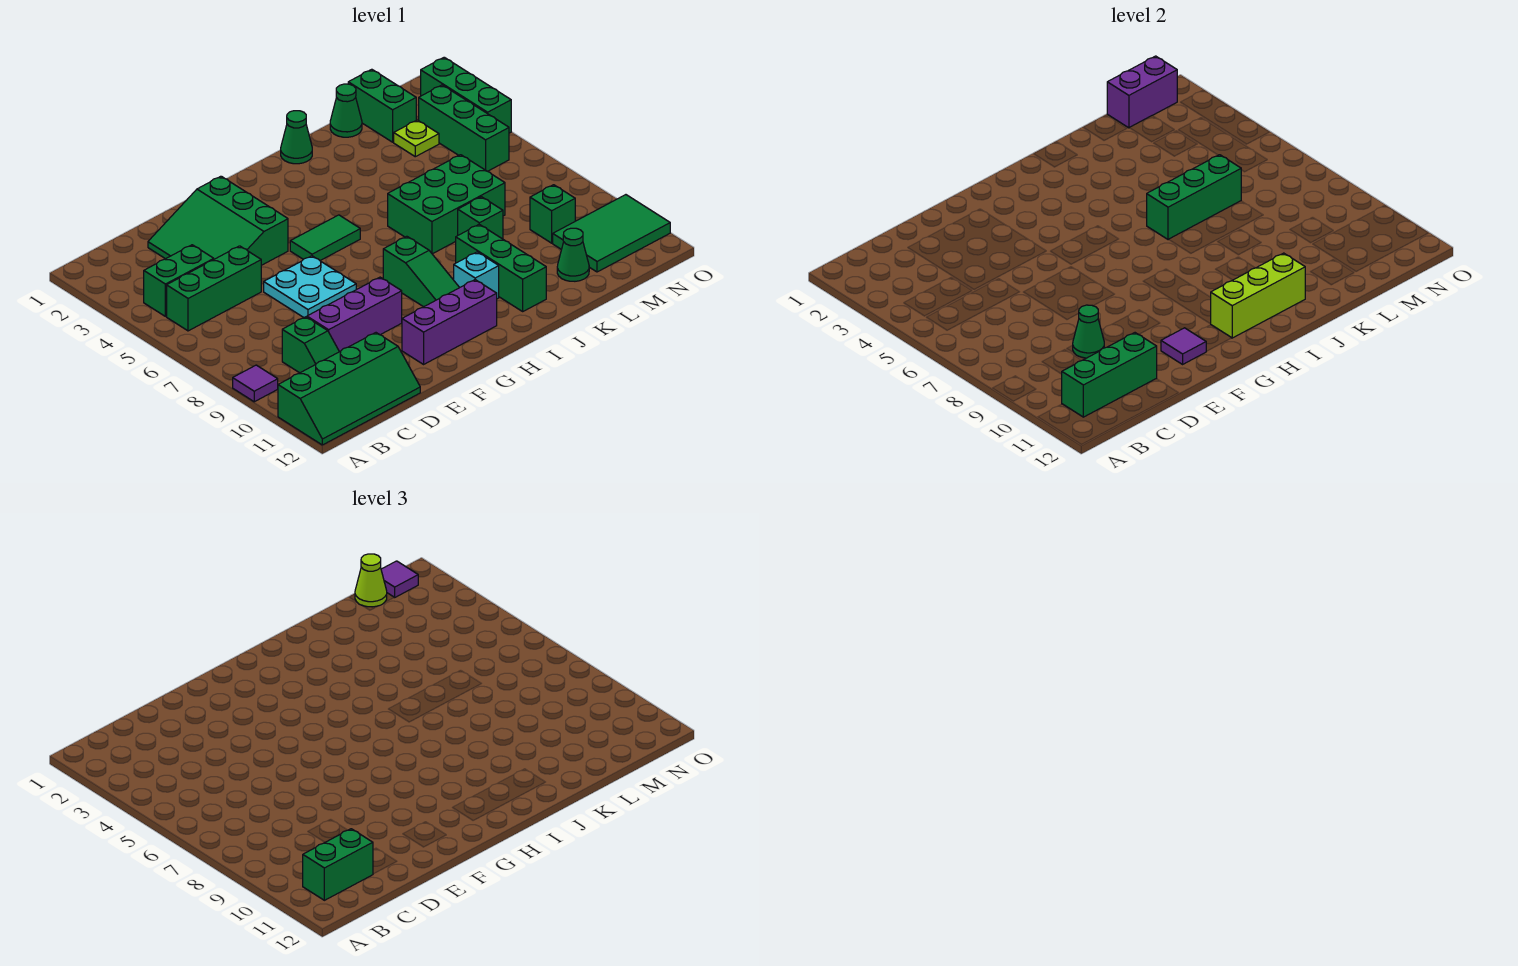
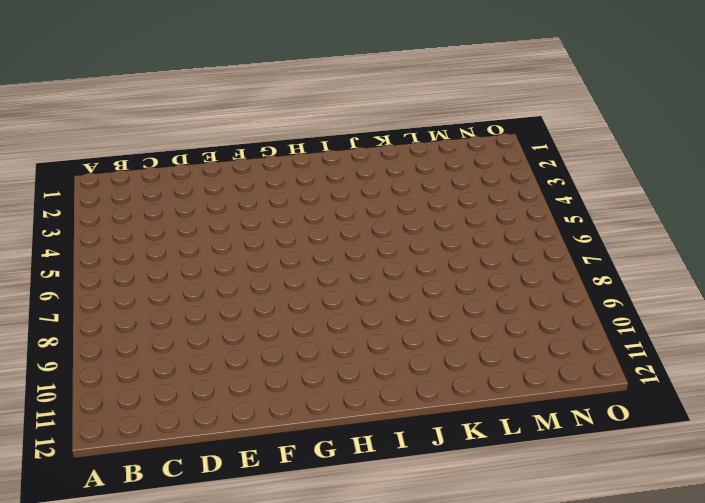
none -> purple tile A9 level 1
none -> green slope A11:D12 level 1 top 11
none -> green brick B4:C4 level 1
none -> green brick B5:D5 level 1

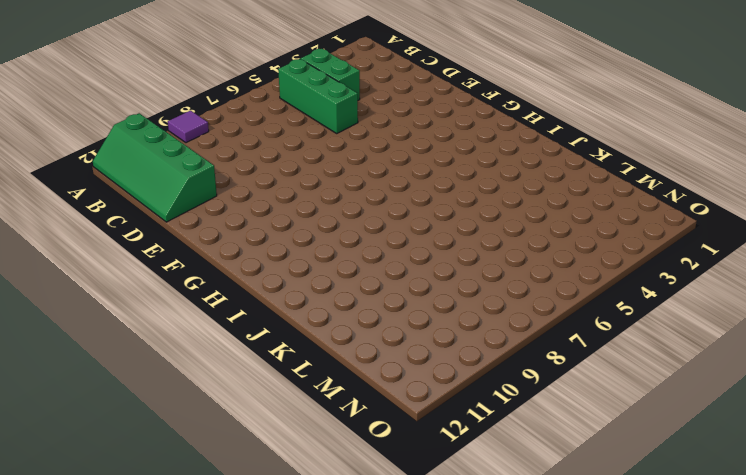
none -> green slope C9:C10 level 1 top 9
none -> green slope D2:F4 level 1 top F
none -> purple brick D9:F9 level 1
none -> cyan plate E6:F7 level 1

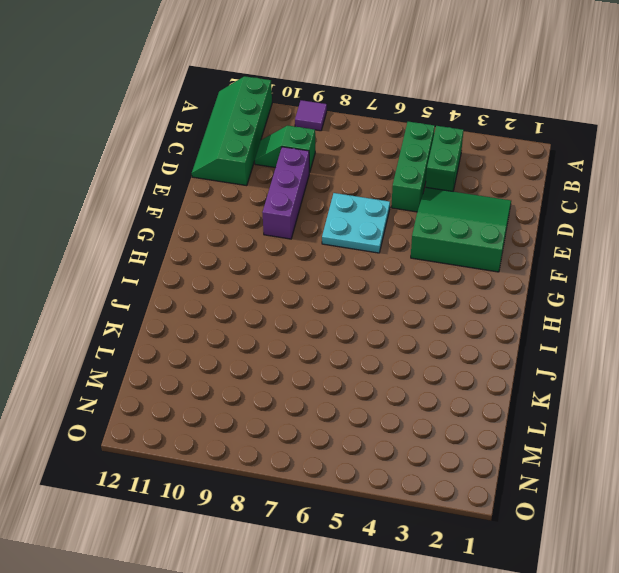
none -> purple brick F11:H11 level 1
none -> green tile G5:H5 level 1
none -> green slope H8:H10 level 1 top 8
none -> cyan brick I10 level 1

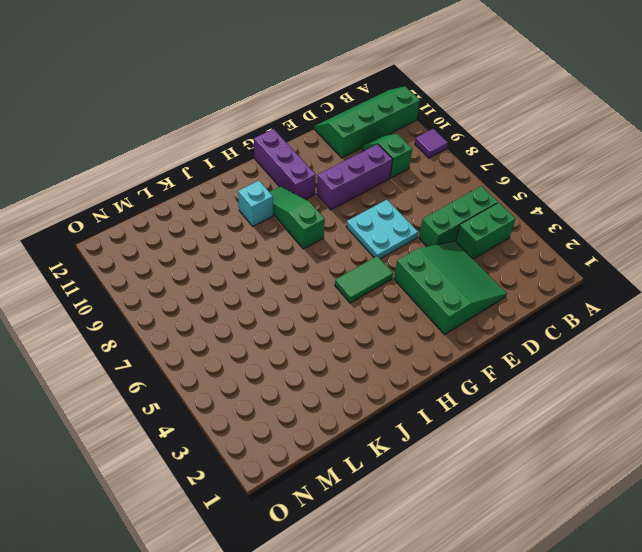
purple brick G10:G12 level 1 -> purple brick F11:H11 level 1
none -> green cone J1 level 1
none -> green brick J6:L7 level 1
none -> green brick J9:J11 level 1
none -> green brick K8 level 1

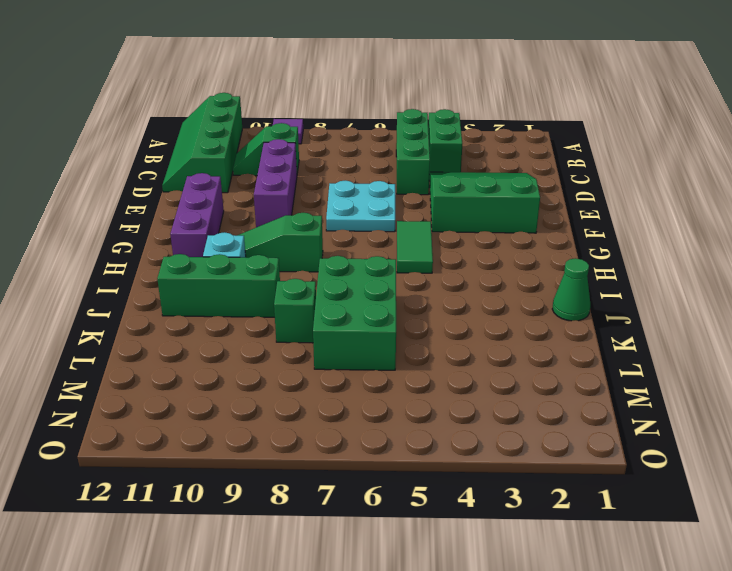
none -> green cone L1 level 1
none -> green cone L11 level 1
none -> green brick M1:M2 level 1
none -> lime plate M3 level 1

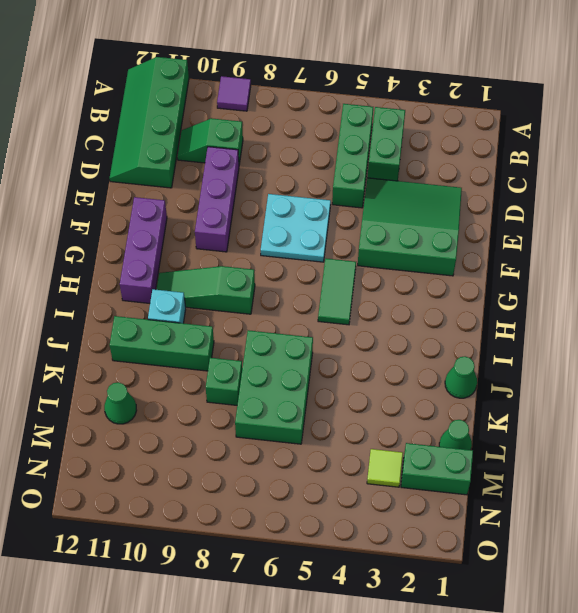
lime tile M3 level 1 -> lime plate M3 level 1
none -> green brick M9 level 1
none -> green tile M10:O11 level 1
none -> green brick N3:N5 level 1
none -> green brick O2:O4 level 1

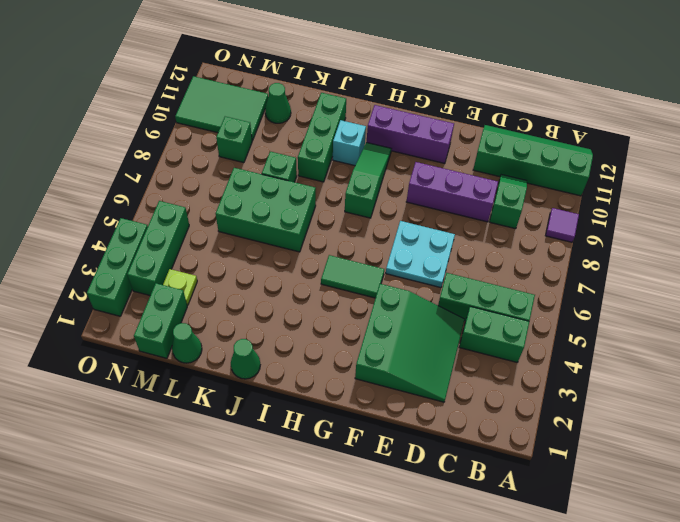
none -> green brick B11:D11 level 2
none -> green cone D9 level 2
none -> purple tile F11 level 2
none -> lime brick H11:J11 level 2

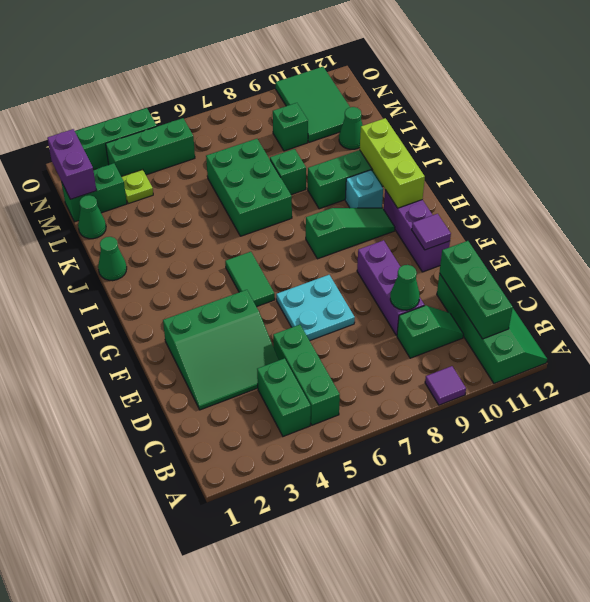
none -> green brick J6:L6 level 2
none -> green brick B11:C11 level 3
none -> lime cone M1 level 3
none -> purple tile N1 level 3

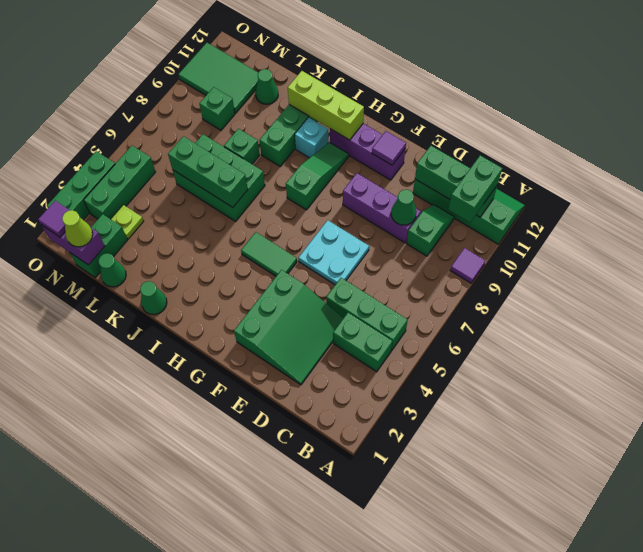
green brick B10:B11 level 3 -> green brick B11:C11 level 3

